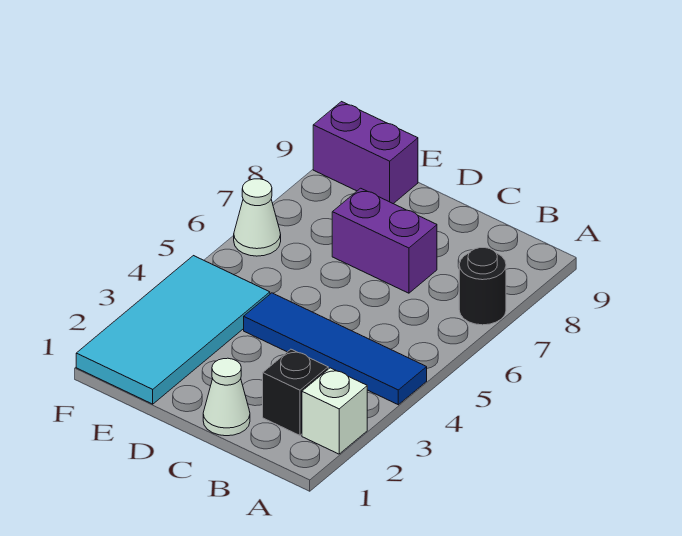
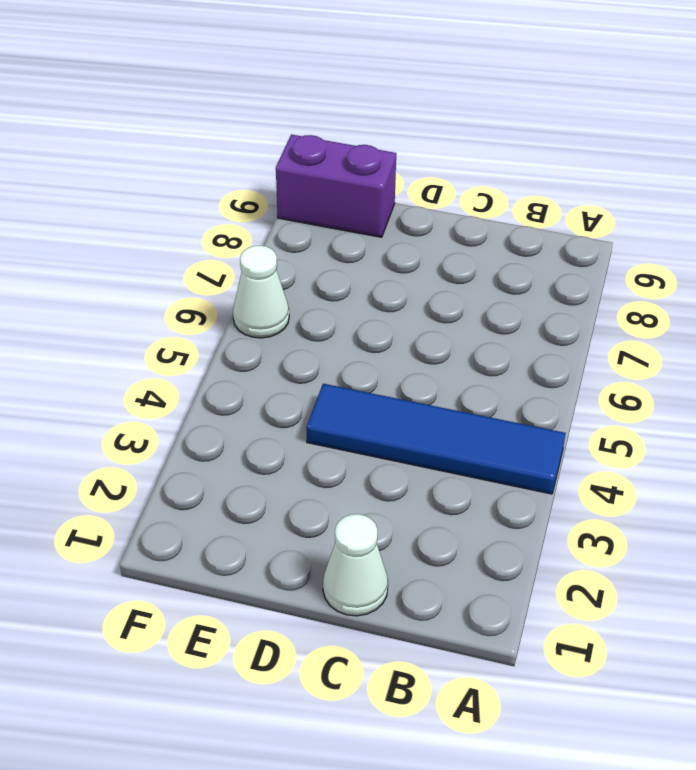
none -> white brick A2 level 1
none -> black round brick A7 level 1

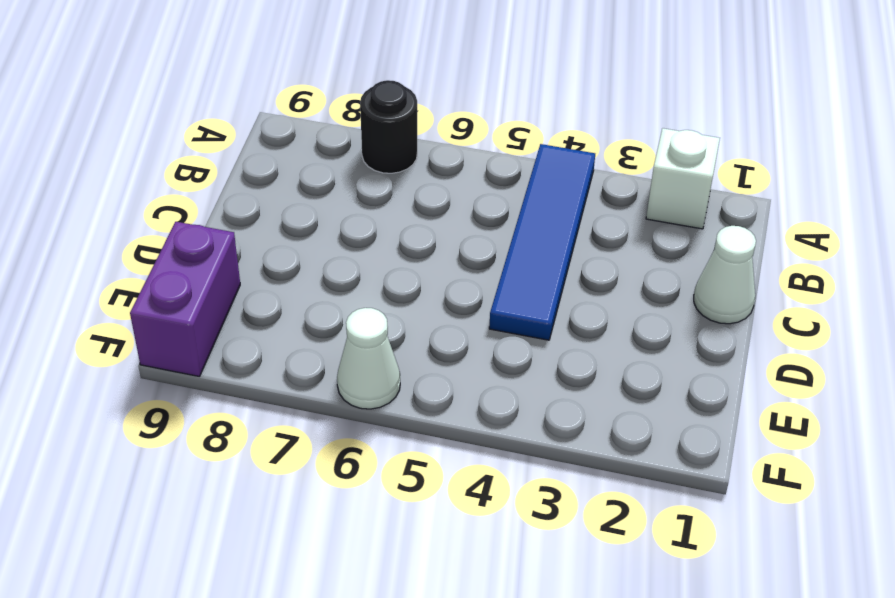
none -> black brick B2 level 1
none -> purple brick C7:D7 level 1

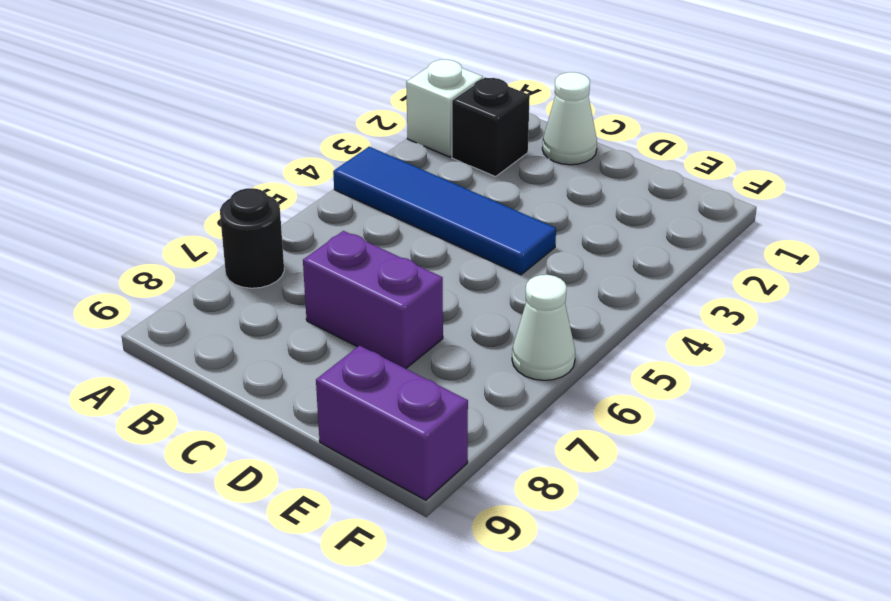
none -> cyan tile E1:F4 level 1

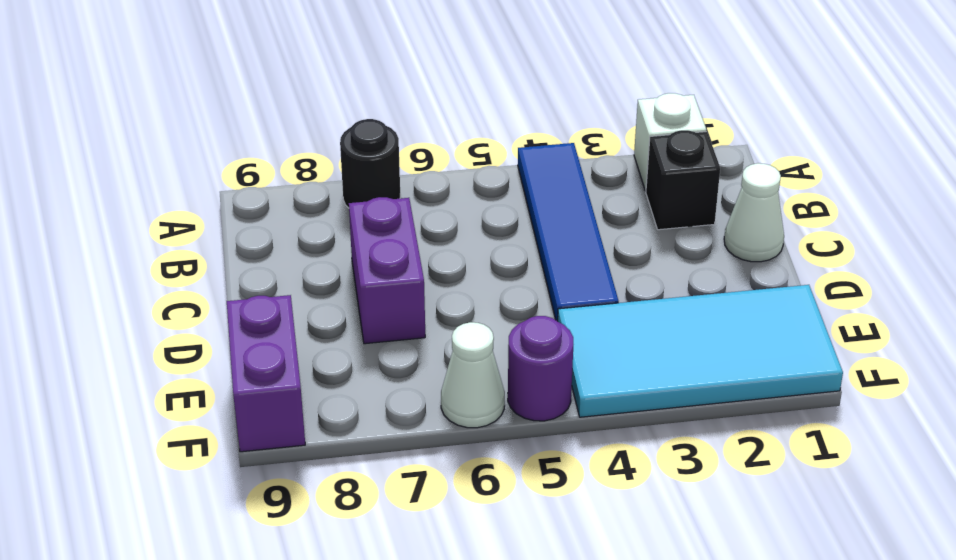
purple round brick F5 level 1 -> none

